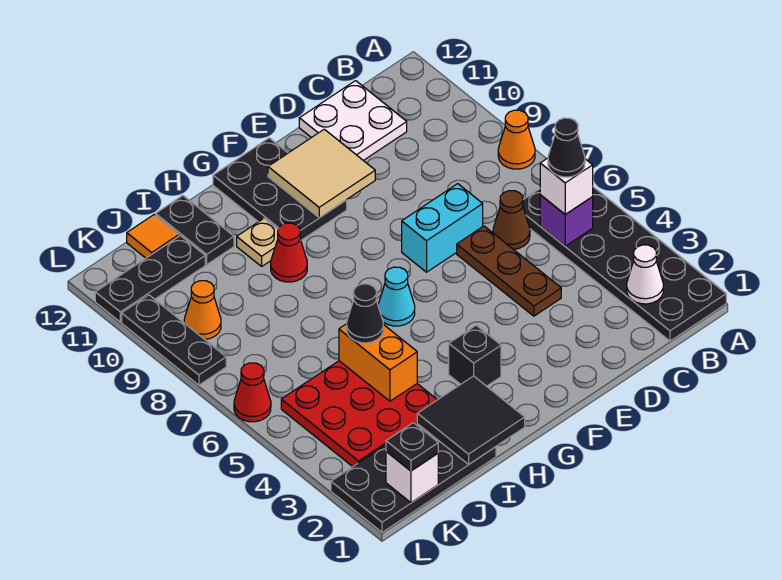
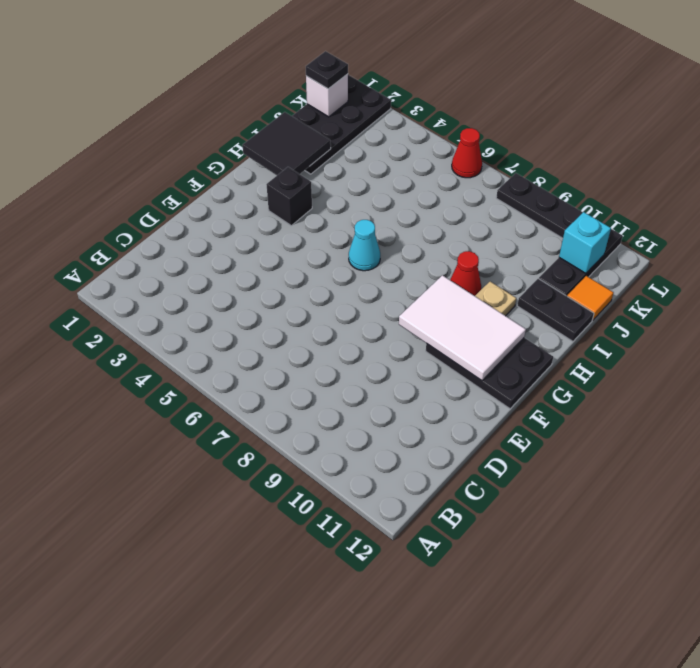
white tile F9:G11 level 2 -> tan tile E10:F11 level 2
cyan brick K11 level 2 -> none
none -> black plate A1:B6 level 1
none -> orange cone A8 level 1
none -> brown cone C6 level 1

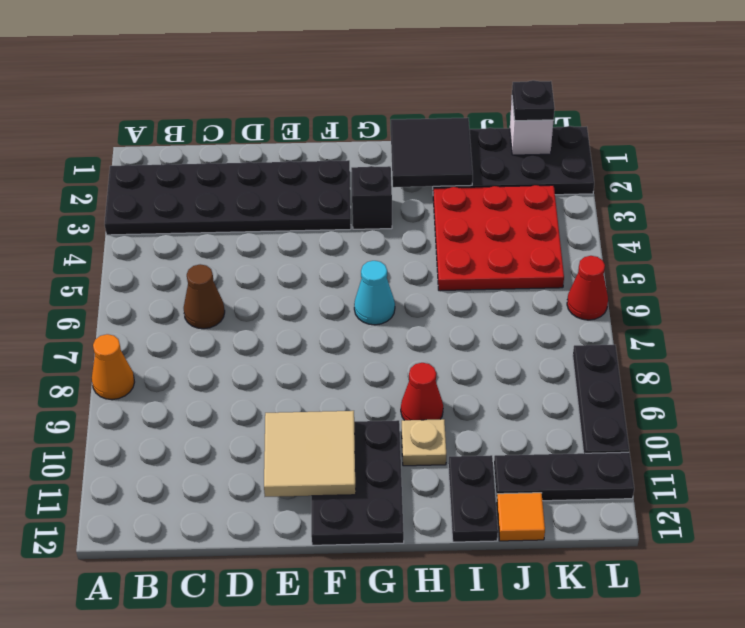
black plate A2:F3 level 1 -> black plate A1:B6 level 1
none -> white plate C11:D12 level 1
none -> brown plate D4:D6 level 1
none -> cyan brick D7:E7 level 1

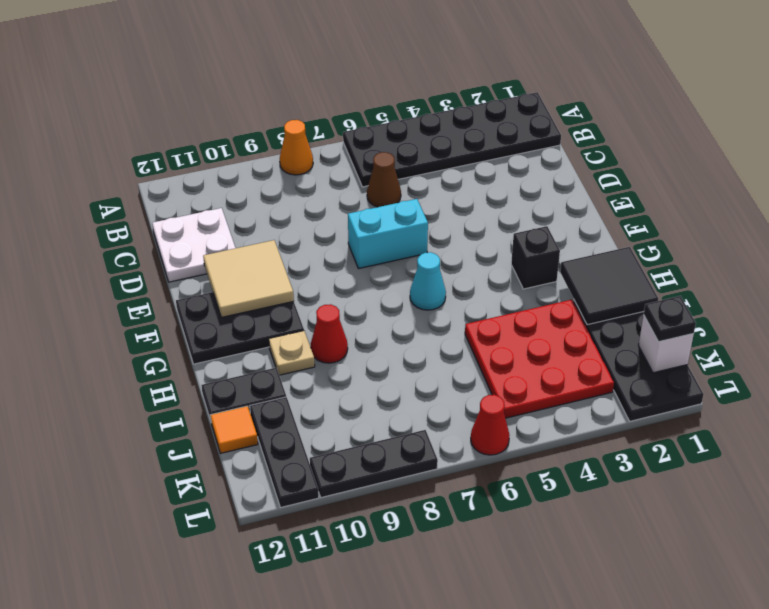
cyan brick E6:E7 level 1 -> cyan brick D7:E7 level 1
none -> brown plate D4:D6 level 1
none -> orange cone K9 level 1
none -> white cone B2 level 2

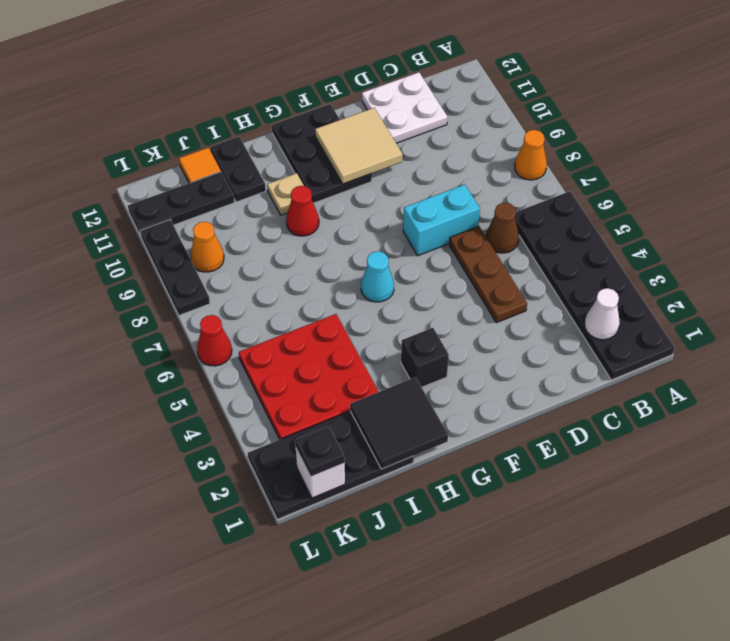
none -> purple brick B5 level 2
none -> orange brick I4:I5 level 2
none -> white brick B5 level 3

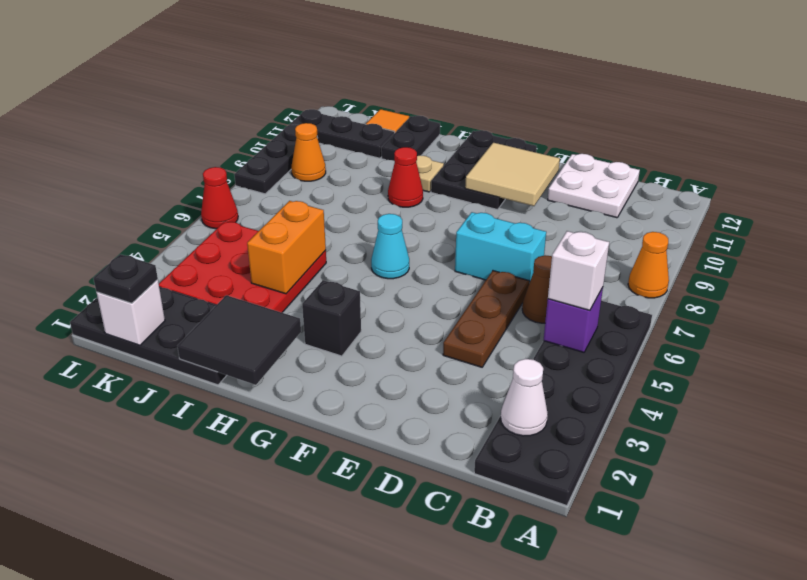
none -> black cone I5 level 3
none -> black cone B5 level 4

